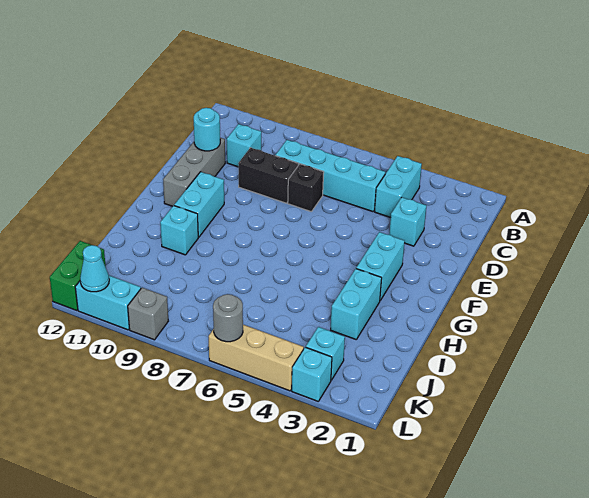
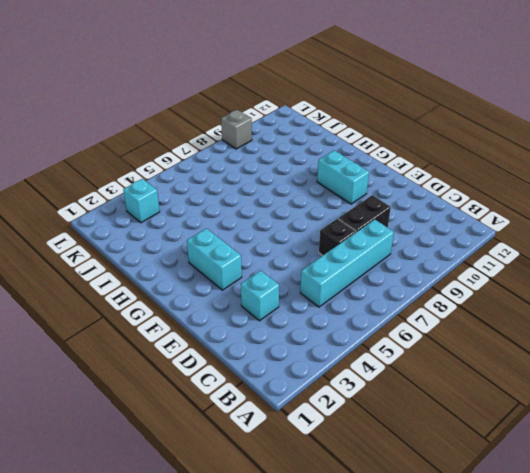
none -> cyan brick B4:C4 level 1
none -> cyan brick C10 level 1
none -> grey brick D11:F11 level 1

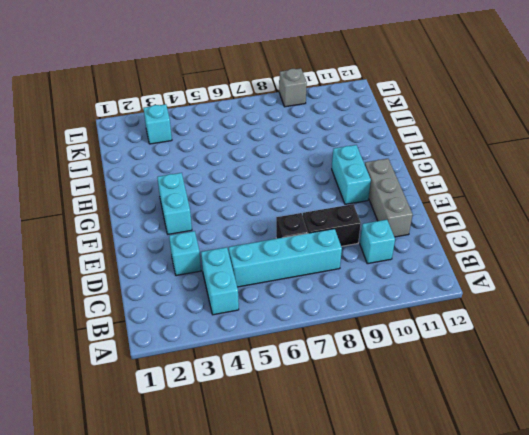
none -> cyan brick H3:I3 level 1
none -> cyan brick H10 level 1
none -> green brick K12:L12 level 1

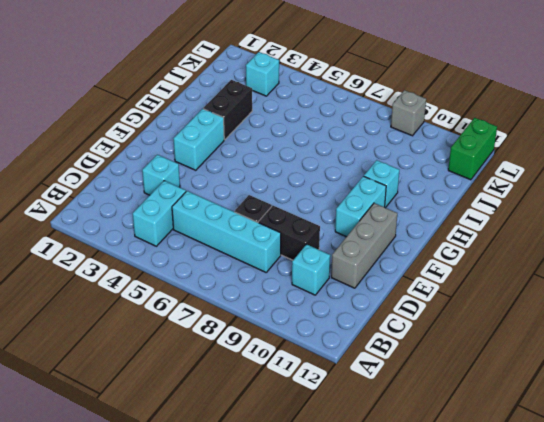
black brick H3:I3 level 1 -> cyan brick H3:I3 level 1
none -> cyan brick L3 level 1
none -> tan brick L4:L6 level 1
none -> cyan brick L10:L11 level 1

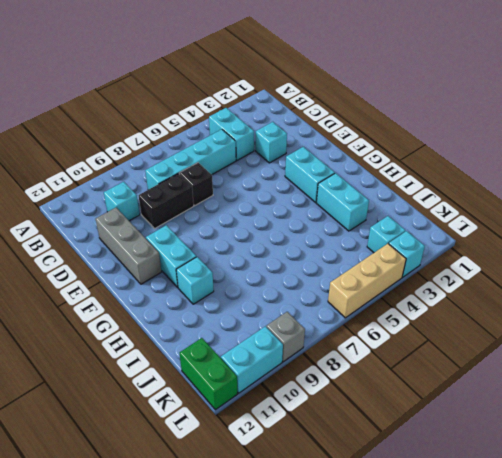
none -> cyan round brick D11 level 2
none -> grey round brick L6 level 2
none -> cyan cone L11 level 2

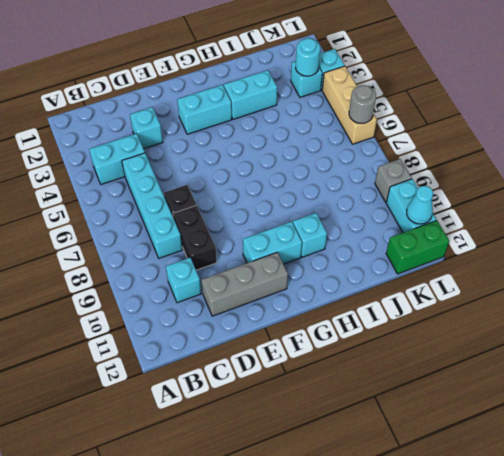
cyan round brick K3 level 2 -> cyan round brick D11 level 2

